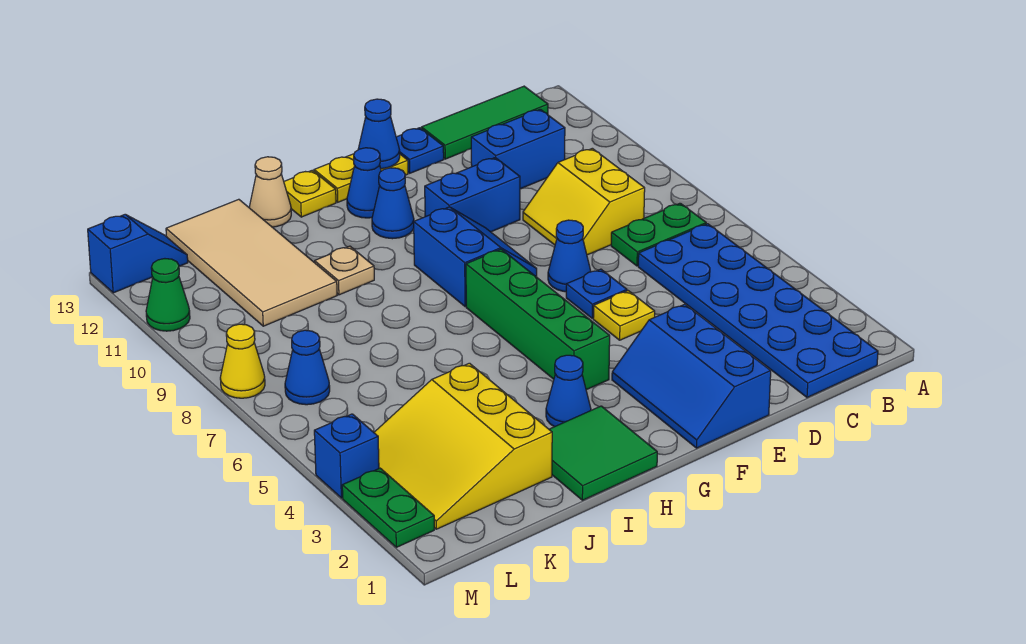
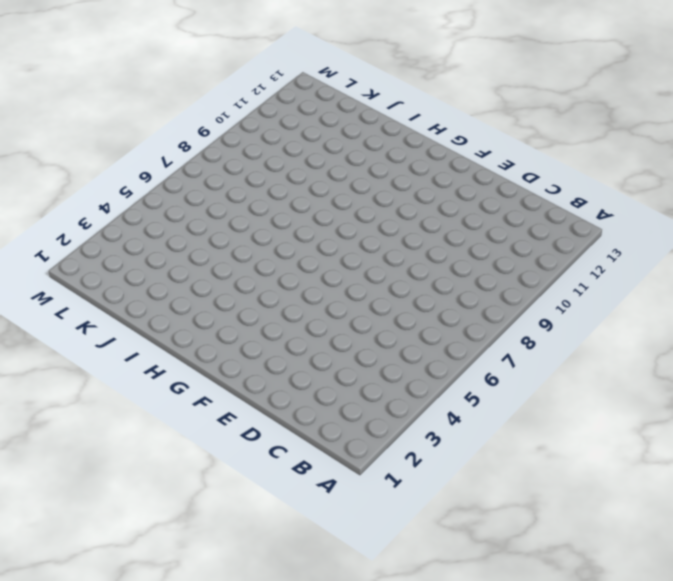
none -> blue plate B1:C6 level 1
none -> green plate B7:C7 level 1
none -> green tile B13:D13 level 1
none -> yellow slope C8:D9 level 1 top C

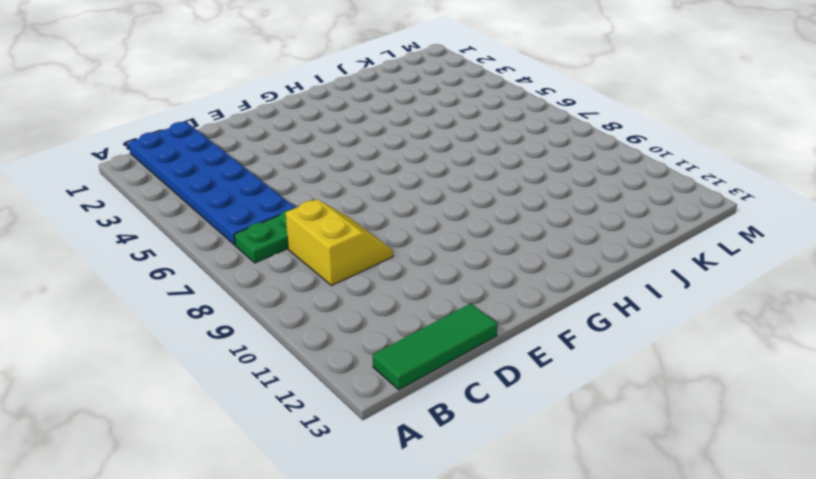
none -> blue brick C11:D11 level 1
none -> blue slope E1:F3 level 1 top E
none -> yellow plate E5 level 1
none -> blue plate E6 level 1

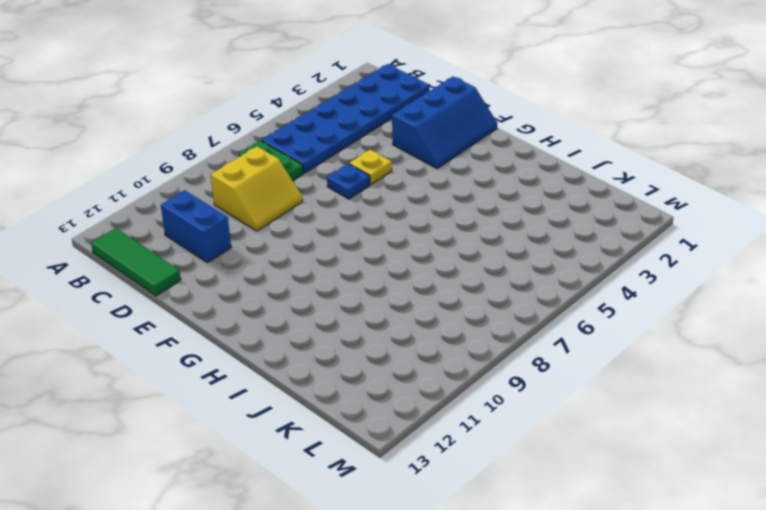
none -> blue cone E7 level 1
none -> blue brick E10:F10 level 1
none -> blue plate E13 level 1
none -> blue slope F8:G9 level 1 top G

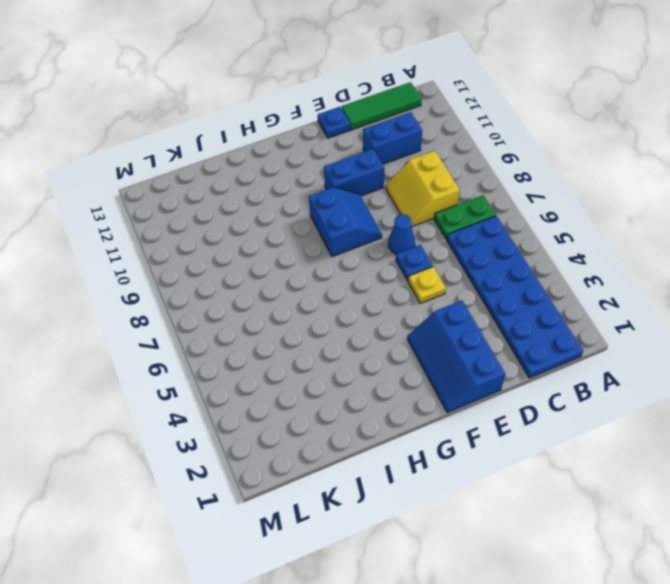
none -> yellow plate F13:G13 level 1
none -> green brick G4:G7 level 1
none -> blue cone G11 level 1
none -> blue cone G12 level 1

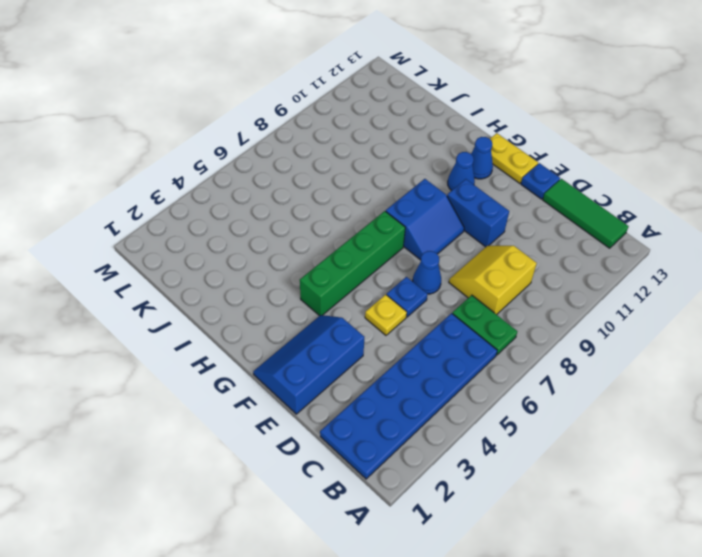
none -> blue brick C11:D11 level 1
none -> green tile H1:I2 level 1
none -> blue cone H3 level 1
none -> yellow plate H13 level 1

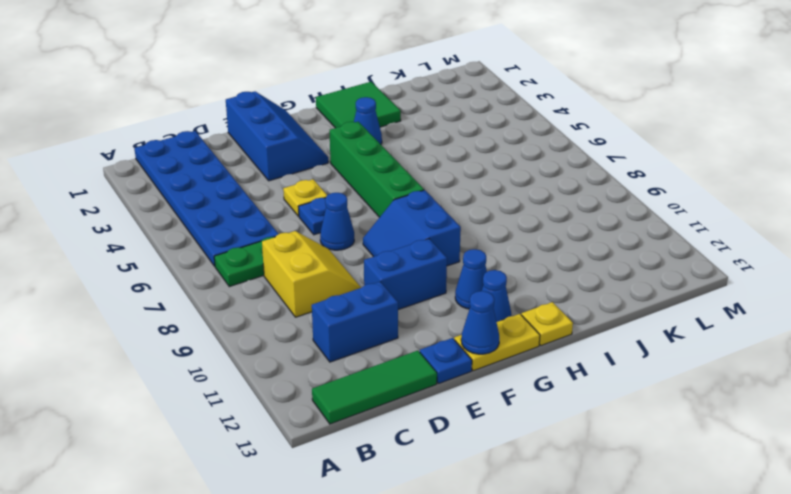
none -> tan plate I10 level 1
none -> tan cone I13 level 1
none -> yellow slope J2:L4 level 1 top J
none -> tan tile J10:K13 level 1

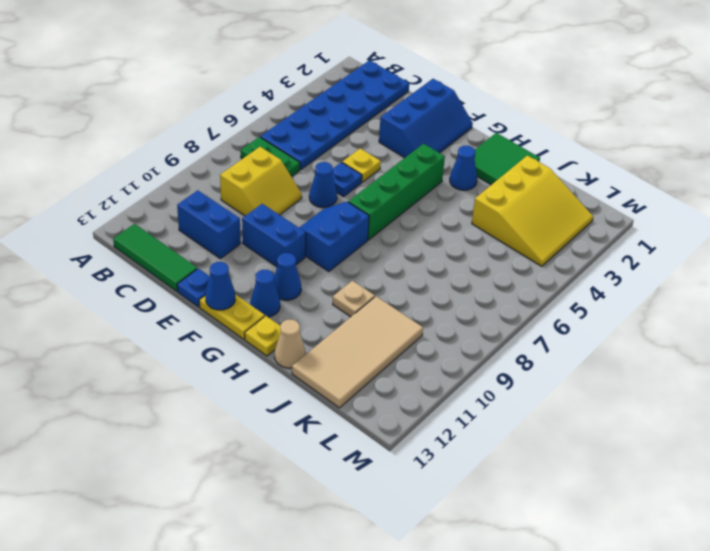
none -> blue cone L7 level 1
none -> blue slope L13:M13 level 1 top M
none -> green plate M2:M3 level 1
none -> blue brick M4 level 1

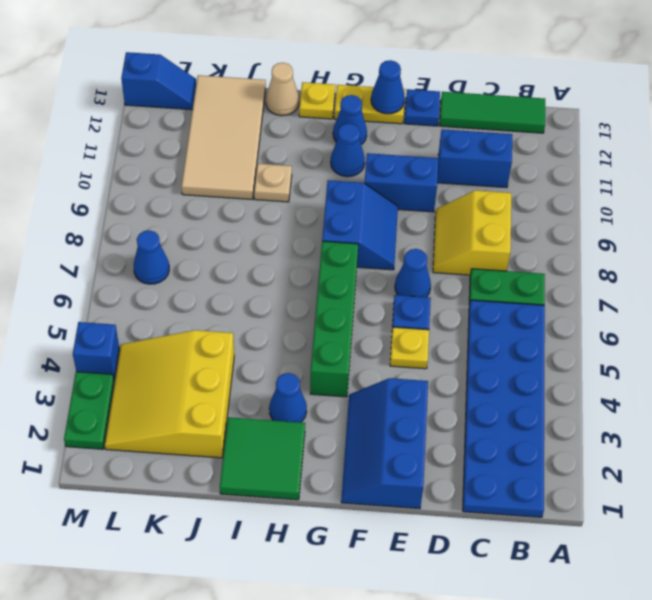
none -> yellow cone M8 level 1
none -> green cone M11 level 1

